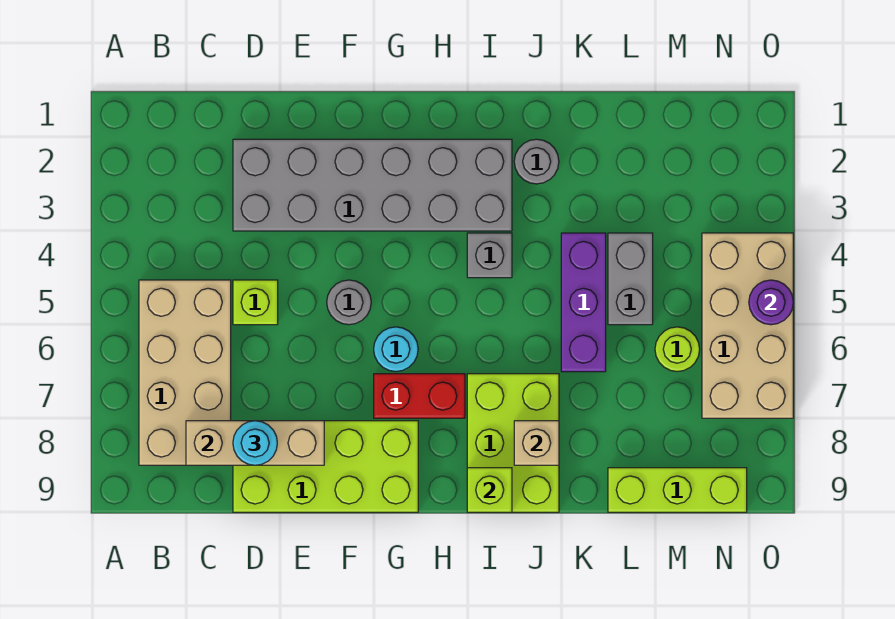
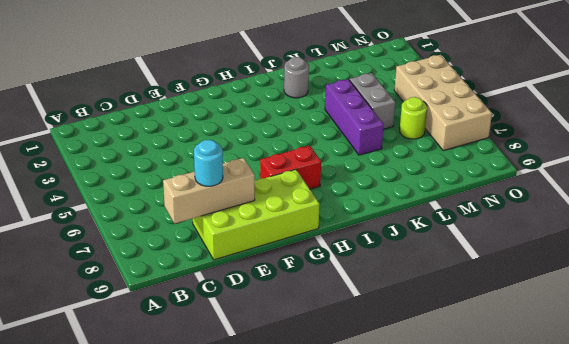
none -> tan brick B5:C8 level 1
none -> grey brick D2:I3 level 1
none -> lime brick D5 level 1

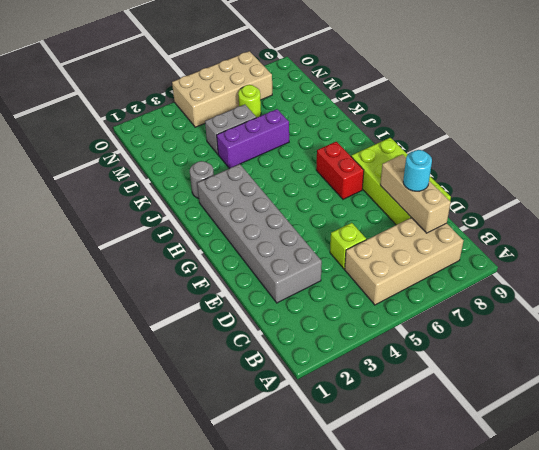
none -> grey round brick F5 level 1
none -> cyan round brick G6 level 1
none -> grey brick I4 level 1

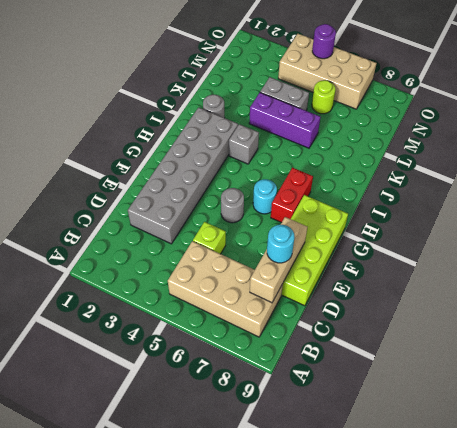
none -> lime brick I7:J9 level 1
none -> lime brick L9:N9 level 1
none -> lime brick I9 level 2

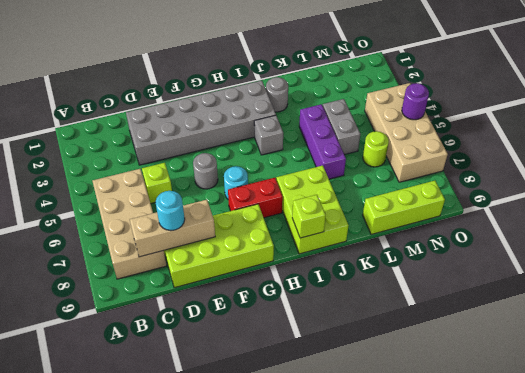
none -> tan brick J8 level 2

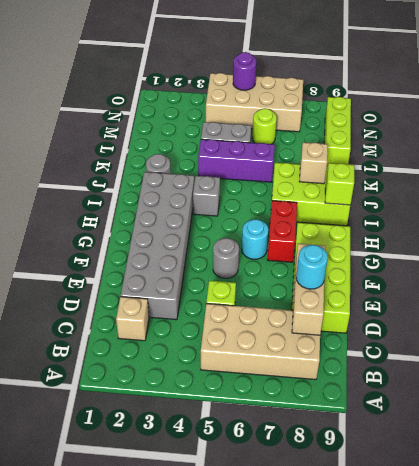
tan brick C2 level 1 -> none

